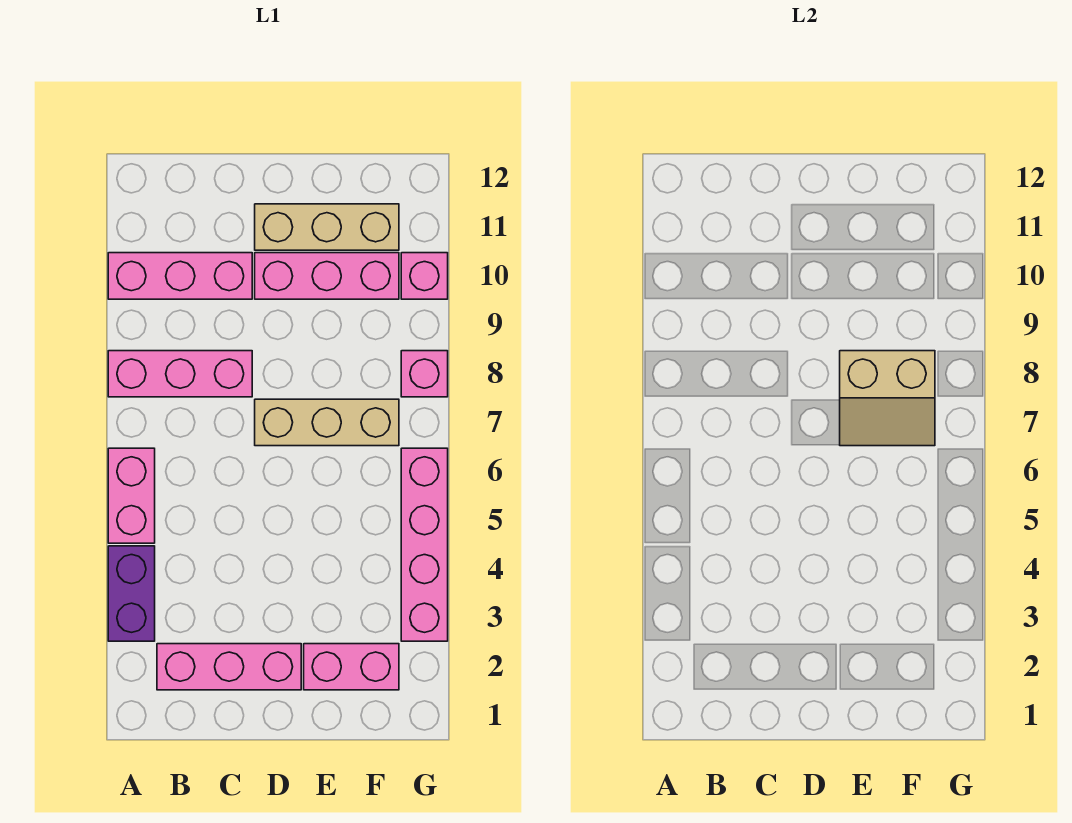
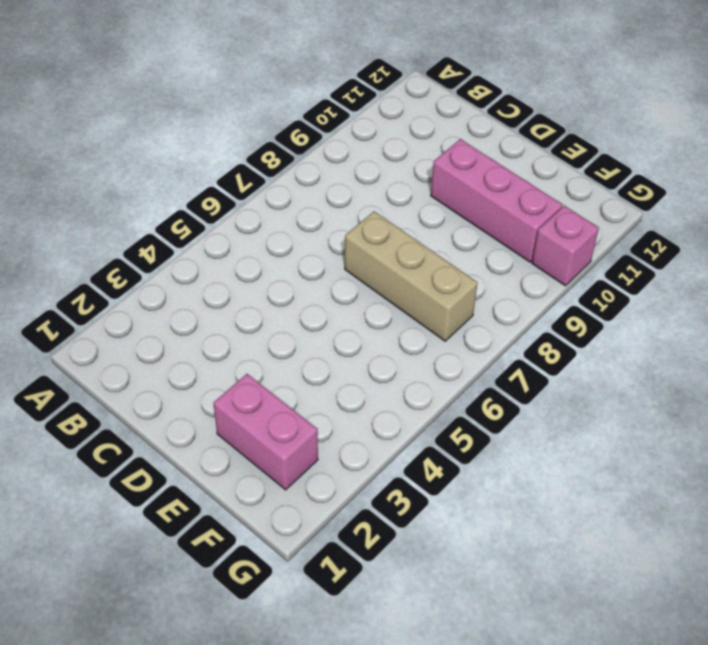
none -> purple brick A3:A4 level 1
none -> pink brick A5:A6 level 1
none -> pink brick A8:C8 level 1

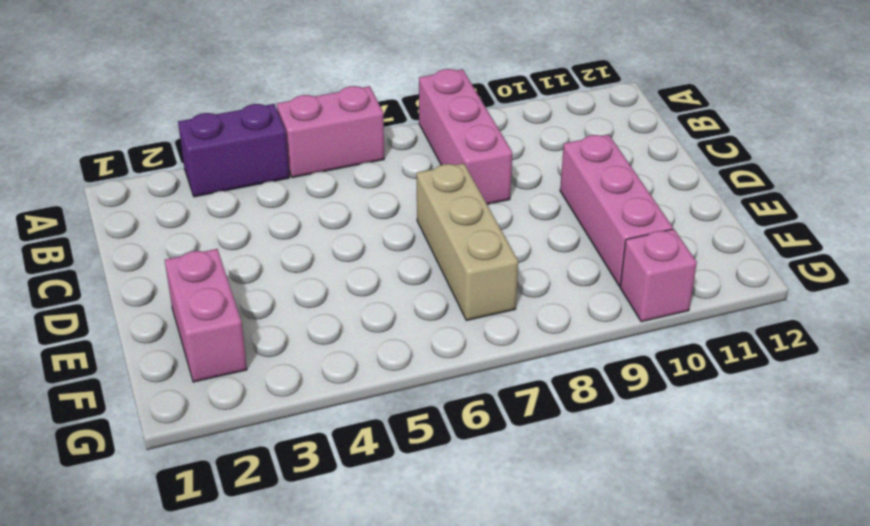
none -> pink brick A10:C10 level 1
none -> pink brick B2:D2 level 1
none -> tan brick D11:F11 level 1

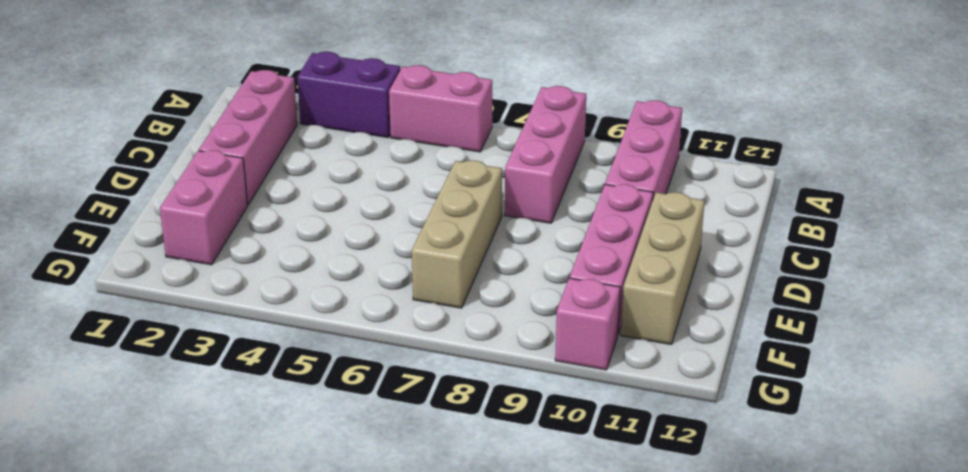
none -> pink brick G3:G6 level 1
none -> pink brick G8 level 1
none -> tan slope E7:F8 level 2 top 8

